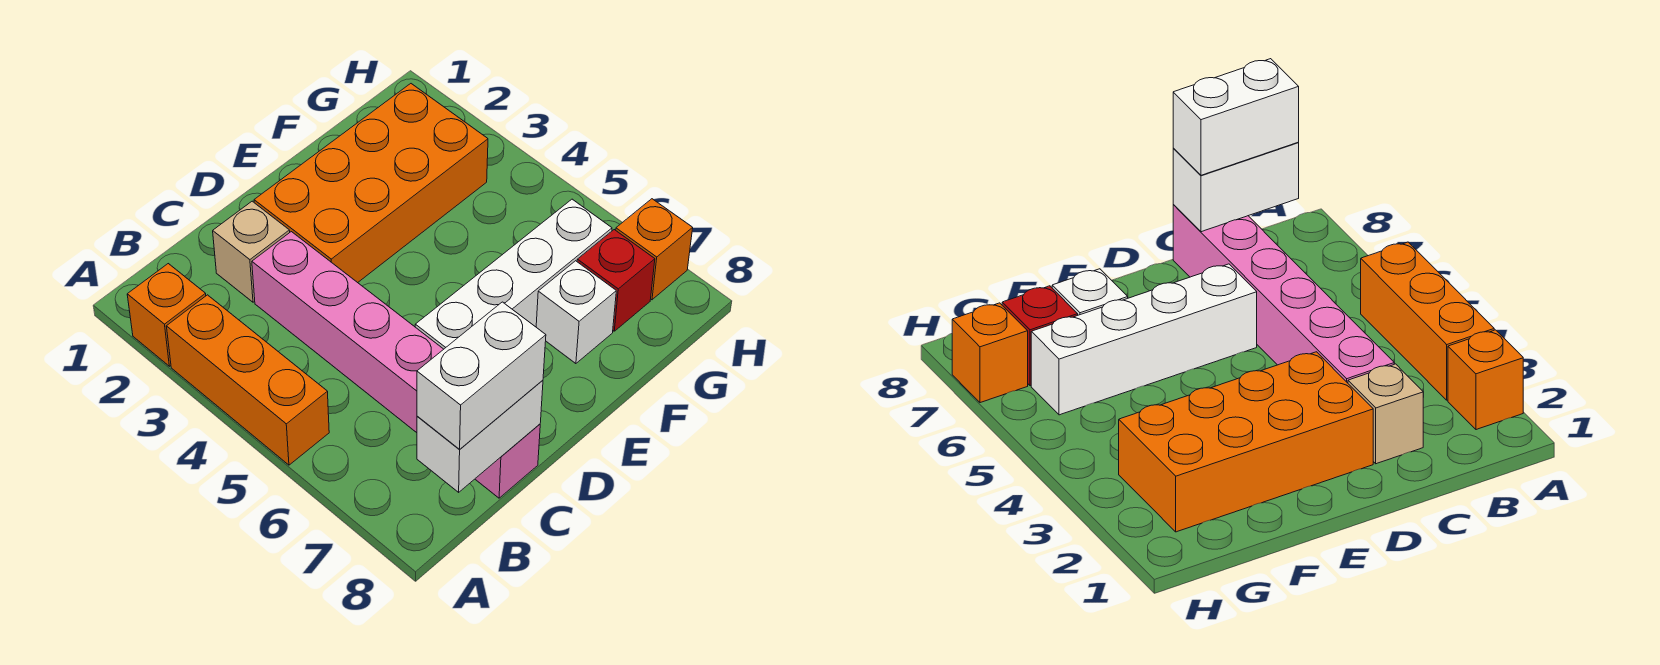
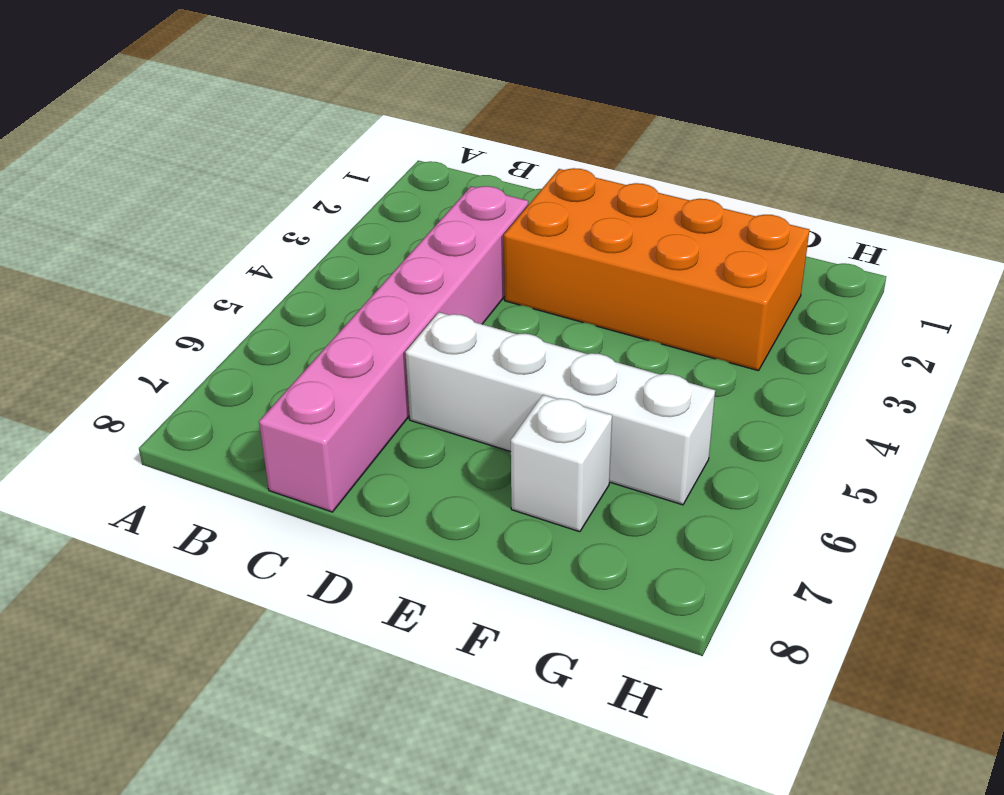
none -> orange brick A2 level 1
none -> orange brick A3:A5 level 1

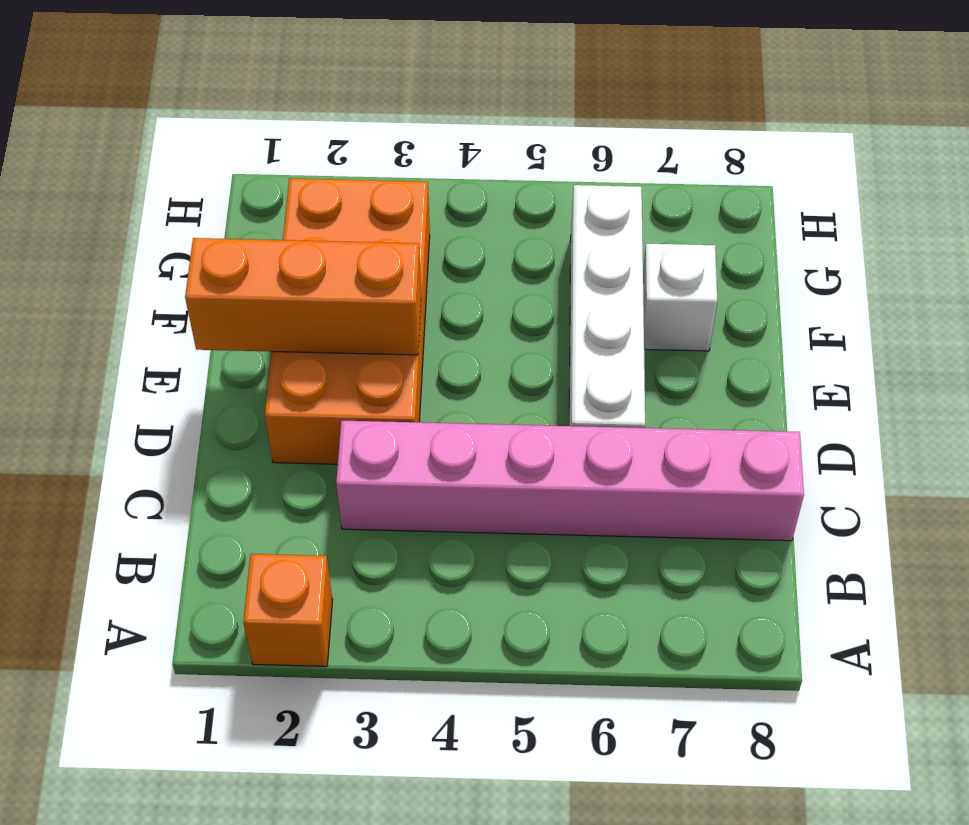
orange brick E1:E3 level 2 -> orange brick A3:A5 level 1
none -> tan brick C2 level 1
none -> red brick G7 level 1

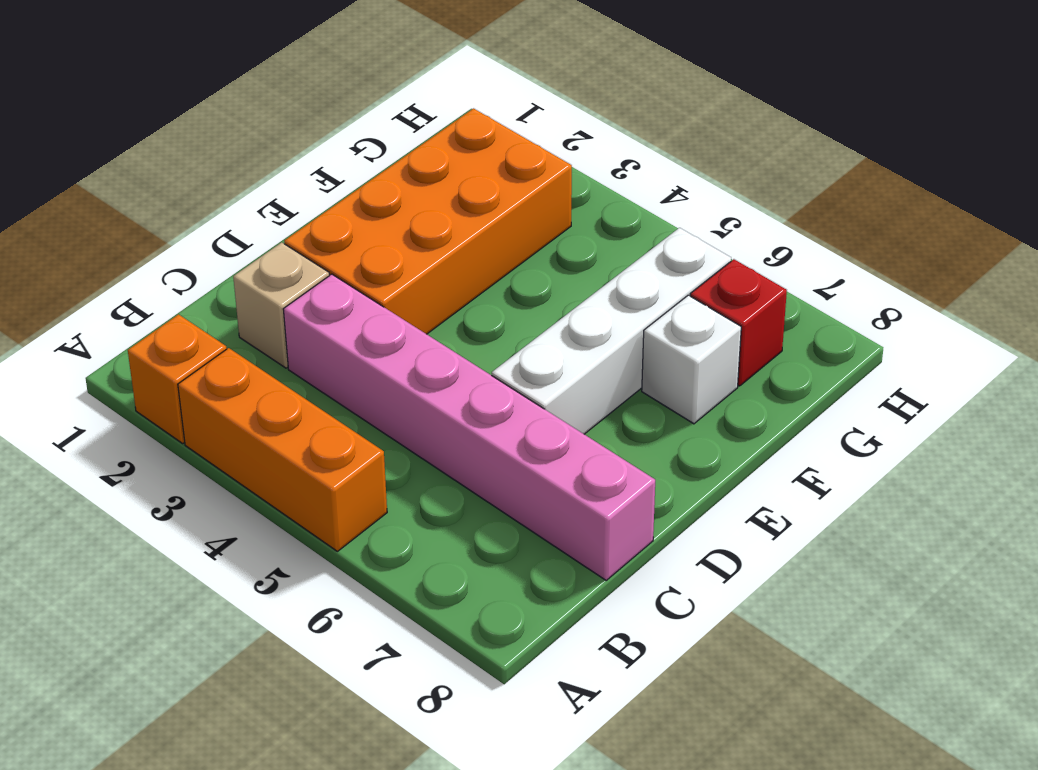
none -> orange brick H7 level 1
none -> white brick B8:C8 level 2

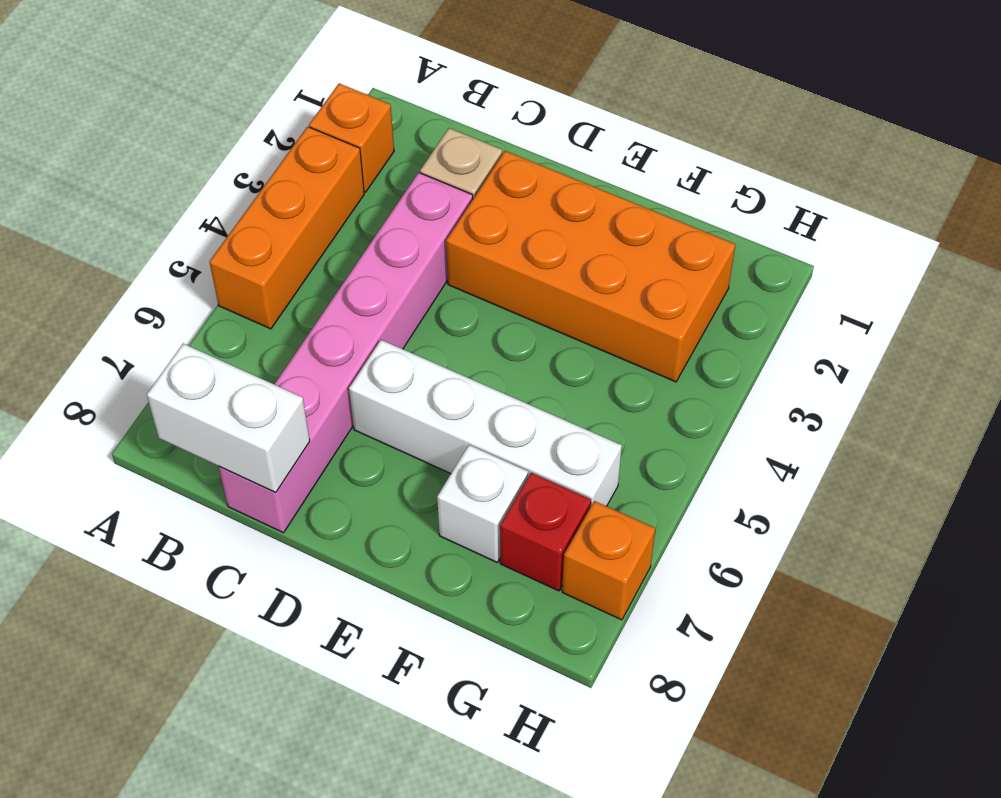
none -> white brick B8:C8 level 3

